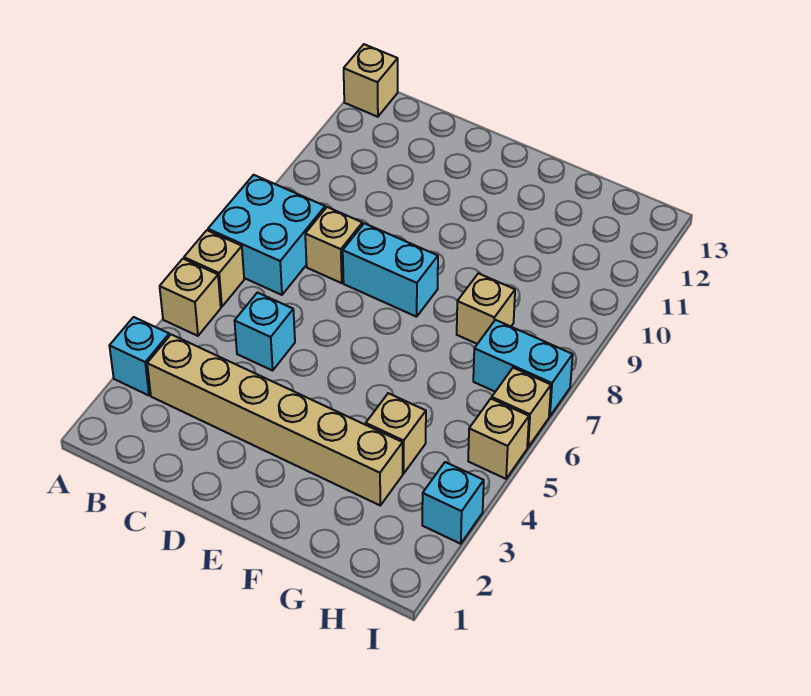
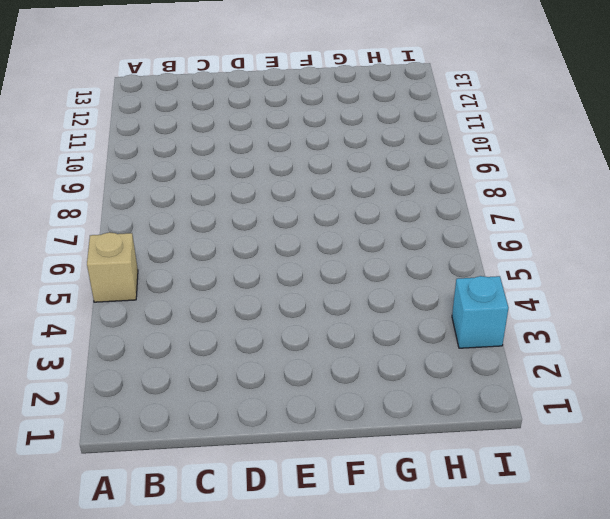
none -> cyan brick A3 level 1
none -> tan brick A6 level 1
none -> cyan brick A7:B8 level 1

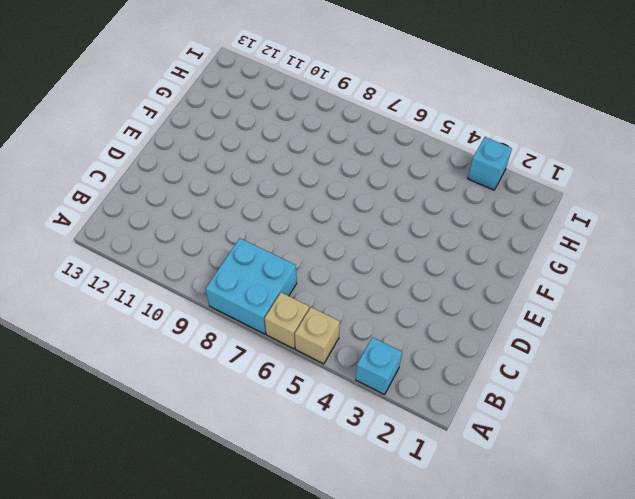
none -> tan brick A13 level 1
none -> tan brick B3:G3 level 1
none -> cyan brick C5 level 1

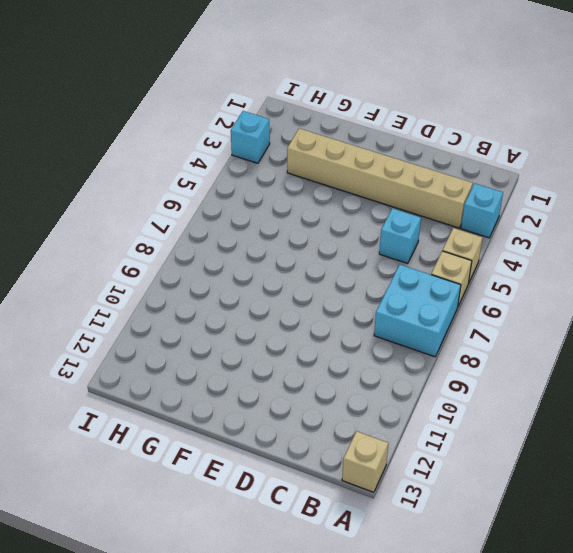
none -> tan brick C8 level 1
none -> cyan brick D8:E8 level 1
none -> tan brick G4 level 1

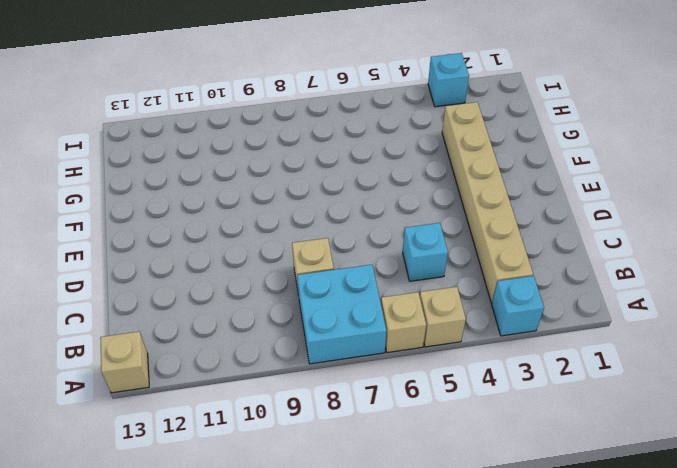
none -> cyan brick D8:E8 level 1
none -> tan brick G4 level 1
none -> tan brick G8 level 1

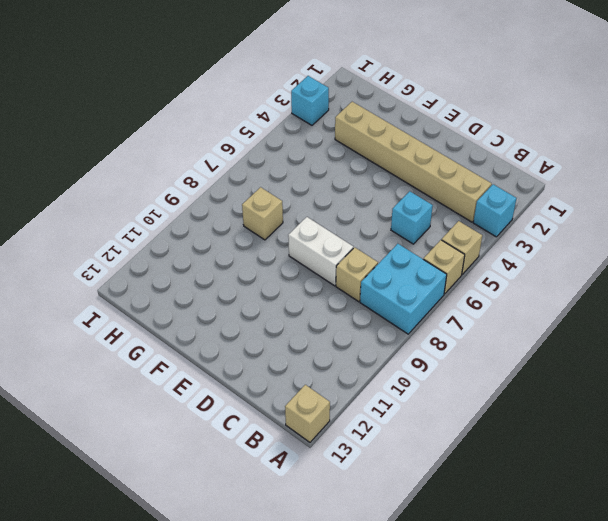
white brick D8:E8 level 1 -> cyan brick D8:E8 level 1
none -> tan brick G4 level 1
none -> cyan brick H7:I7 level 1
none -> tan brick I5 level 1

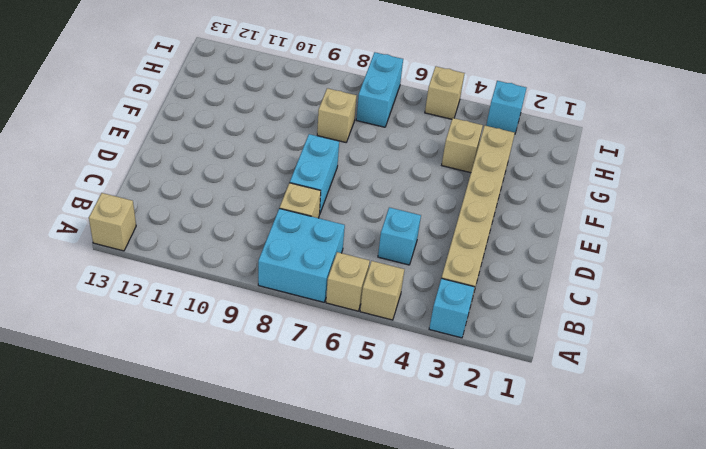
none -> tan brick I6 level 1

